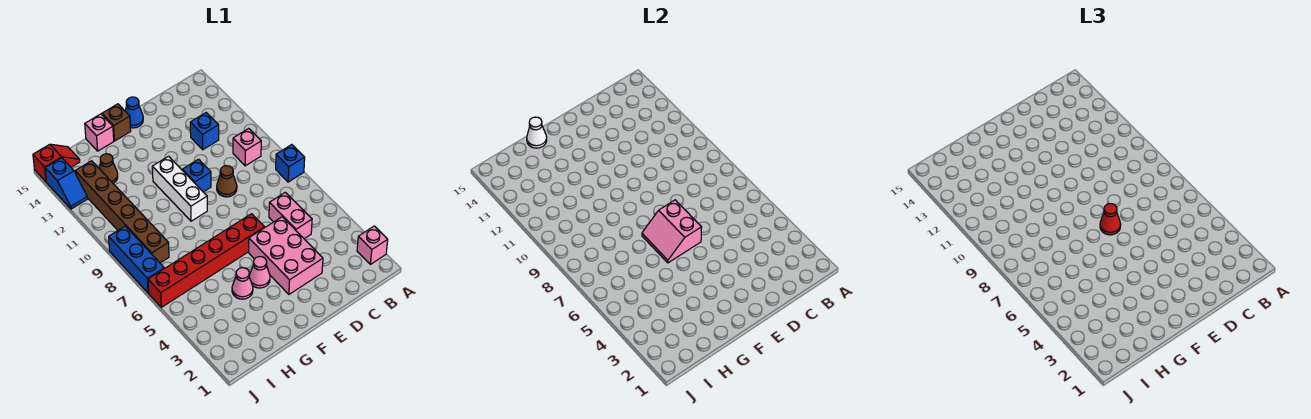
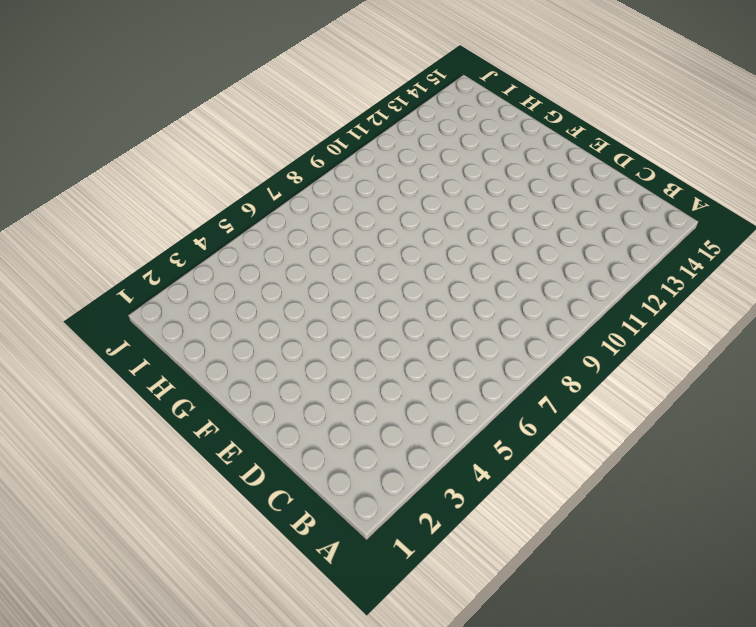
none -> pink brick A2 level 1
none -> blue brick A8 level 1
none -> pink brick B10 level 1

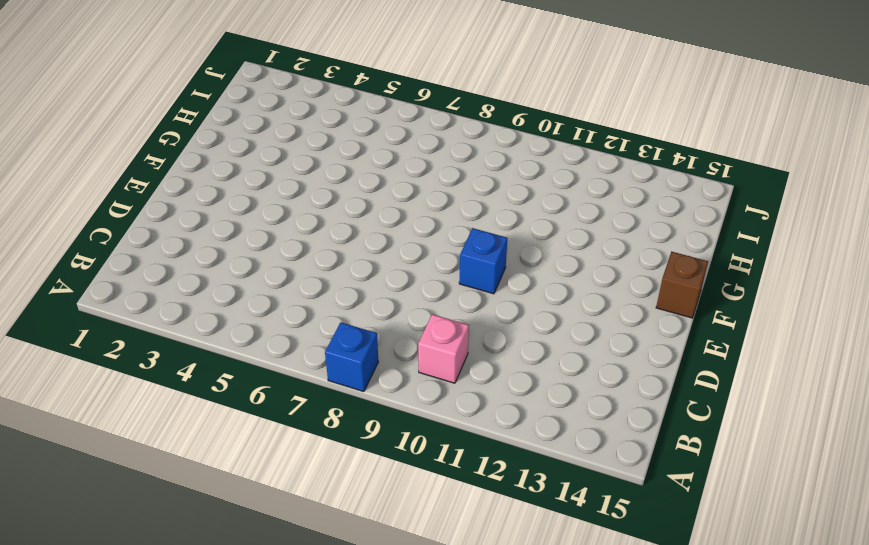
none -> pink brick A2 level 1
none -> pink brick C5:C6 level 1
none -> blue brick C12 level 1

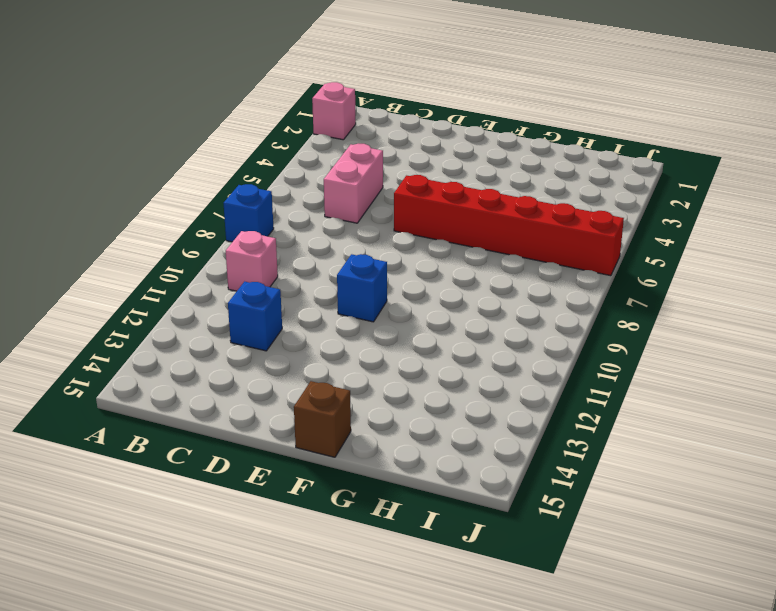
none -> pink brick D3:E5 level 1
none -> brown cone D9 level 1
none -> blue cone E15 level 1

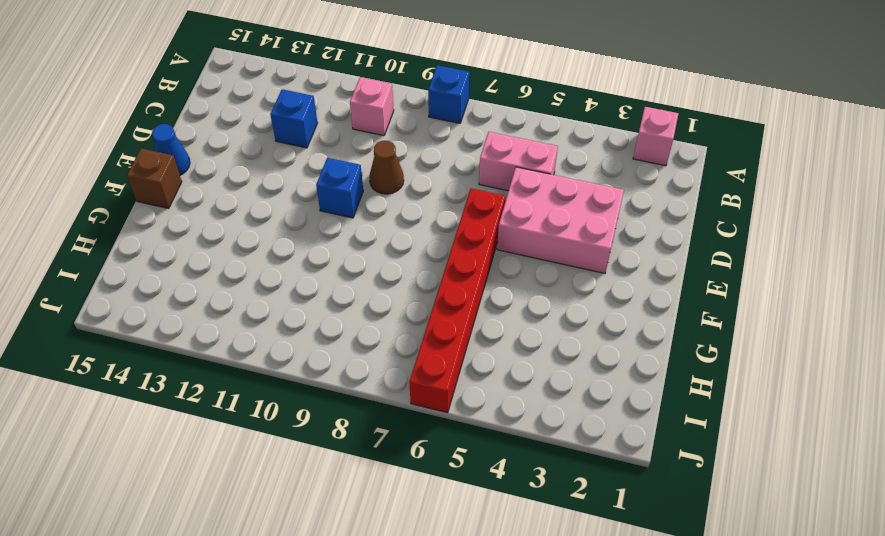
none -> pink cone F4 level 1
none -> white brick F9:F11 level 1
none -> pink cone G4 level 1

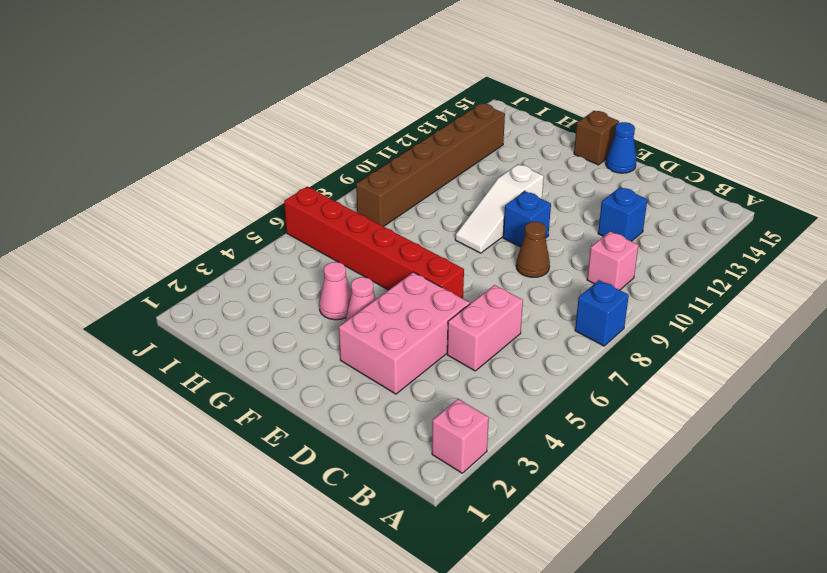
white slope F9:F11 level 1 top 11 -> white brick F9:F11 level 1
none -> pink brick G15 level 1
none -> brown cone H13 level 1
none -> red slope I15:J15 level 1 top J

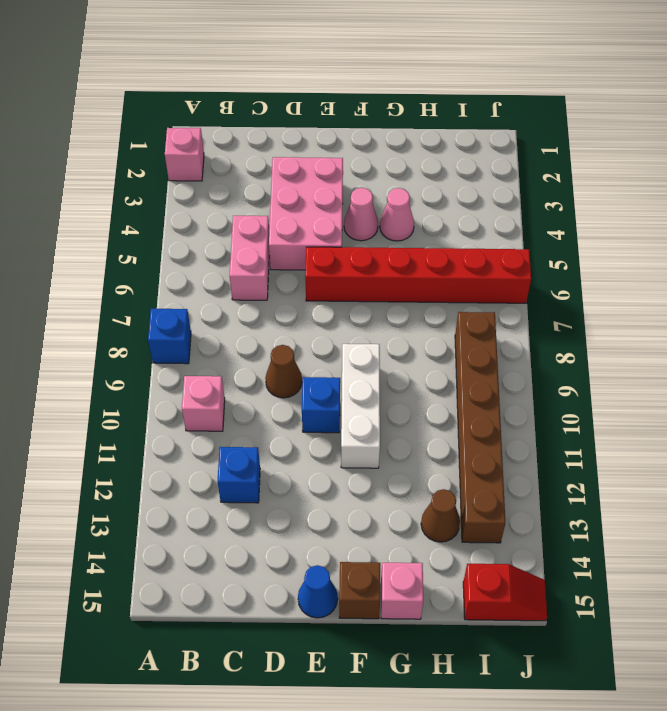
red slope I15:J15 level 1 top I -> red slope I15:J15 level 1 top J
none -> blue brick J7:J9 level 1
none -> blue slope J13:J14 level 1 top 14
none -> pink slope E6:F7 level 2 top E

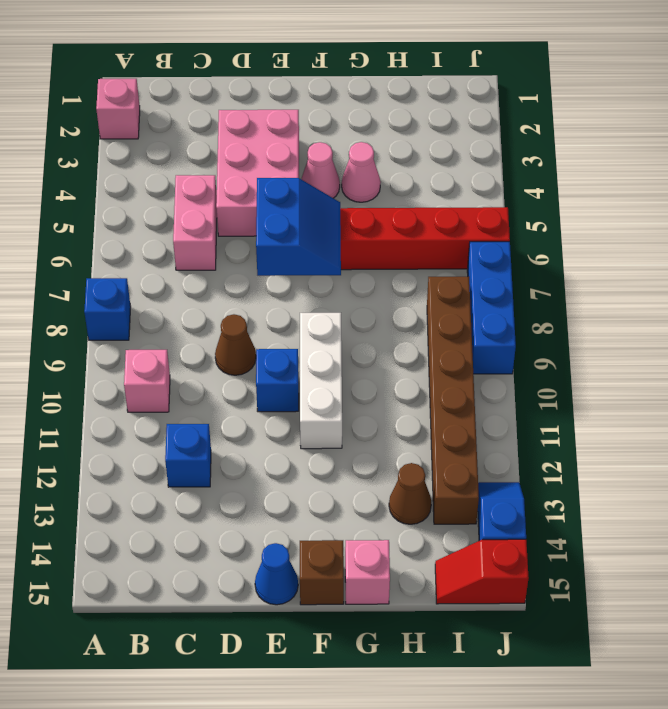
blue slope E6:F7 level 2 top E -> pink slope E6:F7 level 2 top E
none -> white cone G15 level 2
none -> red cone E7 level 3

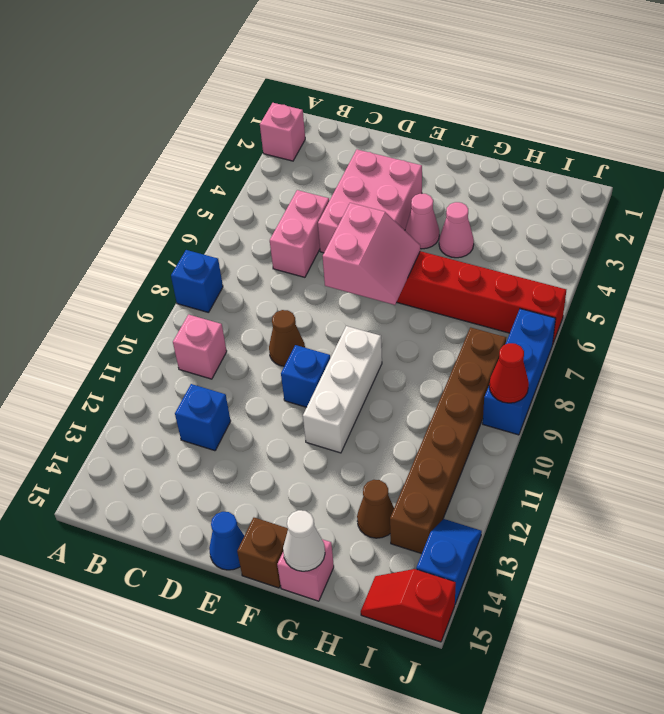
red cone J9 level 2 -> red cone E7 level 3

